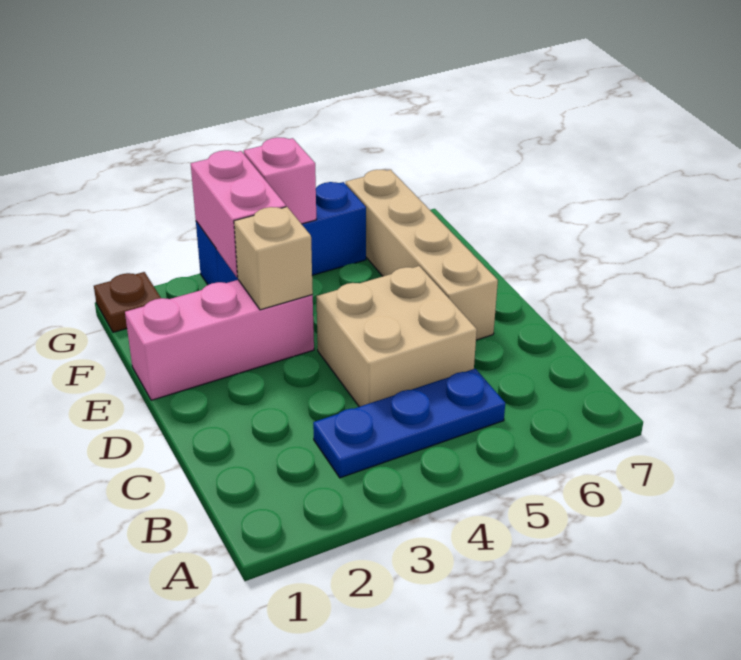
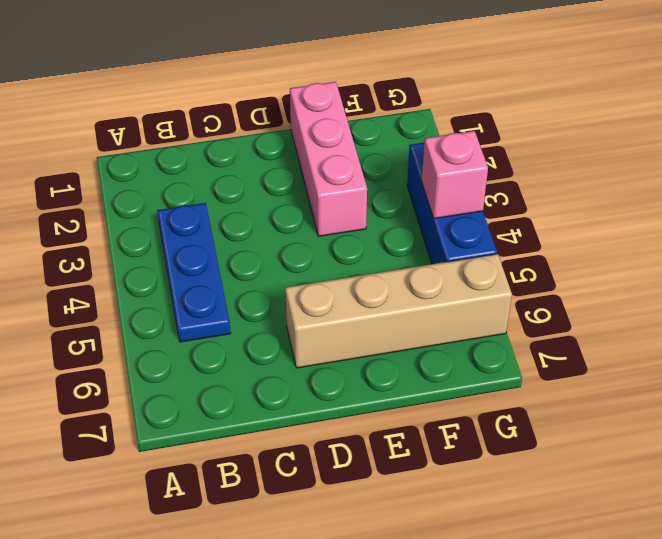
none -> tan brick C4:D5 level 1
none -> brown plate G1 level 1

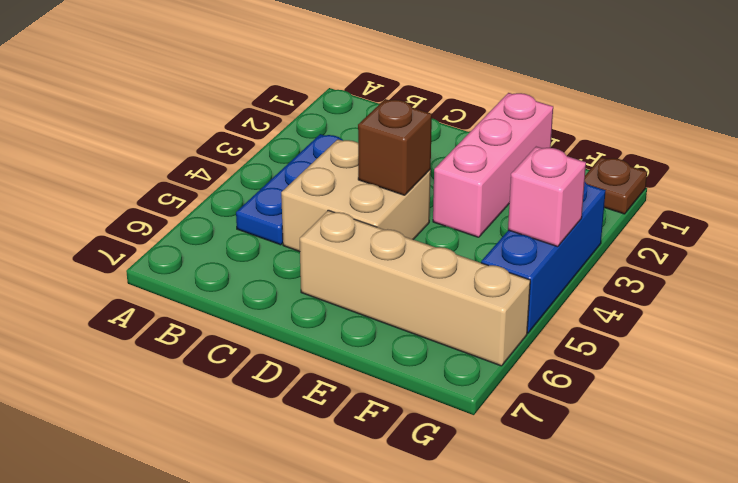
brown brick D4 level 2 -> none
none -> tan brick E3 level 2
none -> pink brick F3:G3 level 2

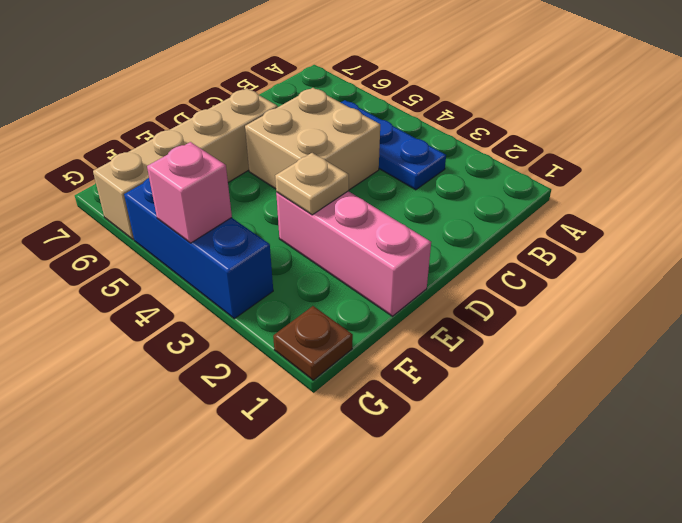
tan plate E3 level 2 -> tan brick E3 level 2
none -> pink brick F3:G3 level 2

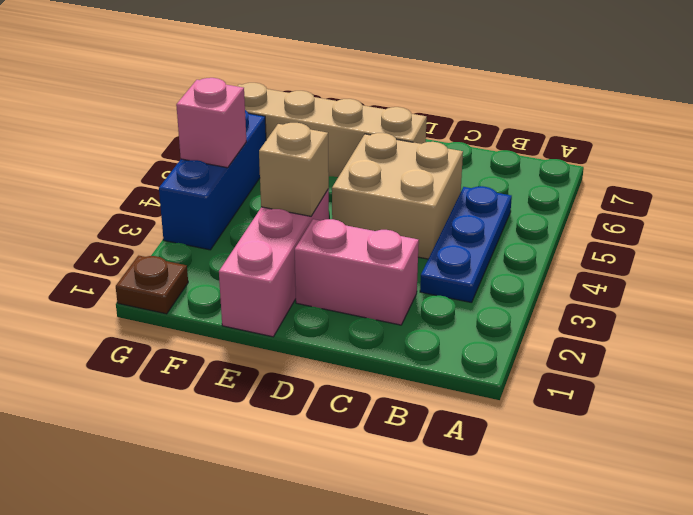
pink brick C2:D2 level 1 -> pink brick F3:G3 level 2

